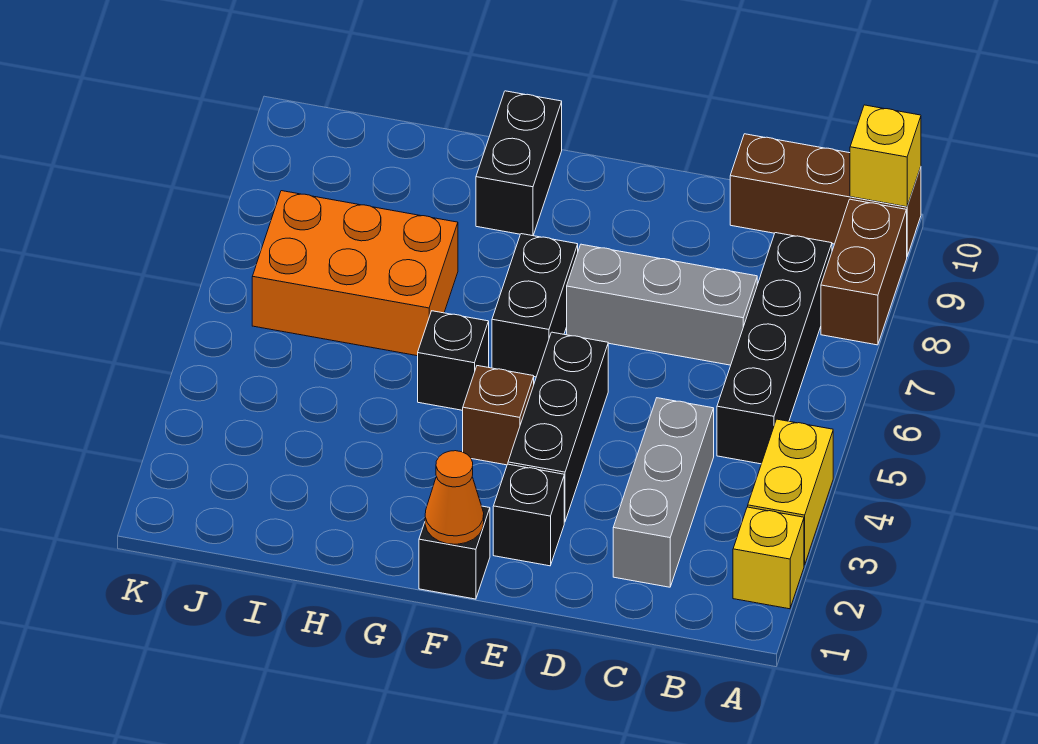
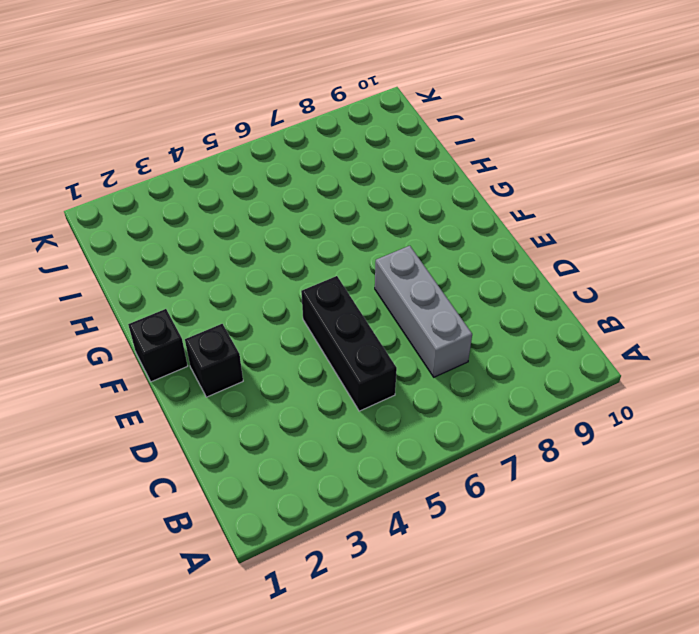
black brick C5:E5 level 1 -> black brick E3:E5 level 1
none -> yellow brick A2 level 1
none -> yellow brick A3:A4 level 1
none -> brown brick A8:A9 level 1

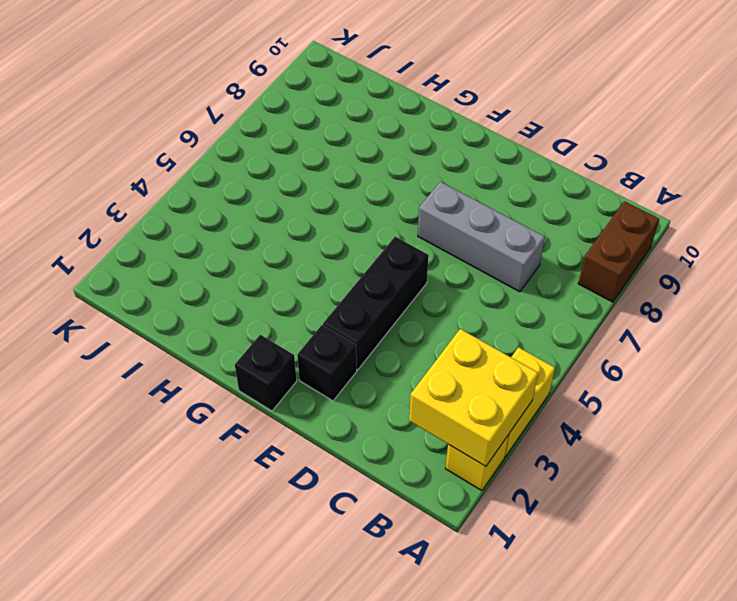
yellow brick A2:B3 level 2 -> none
none -> brown brick A10:C10 level 1
none -> black brick B5:B8 level 1
none -> grey brick C2:C4 level 1

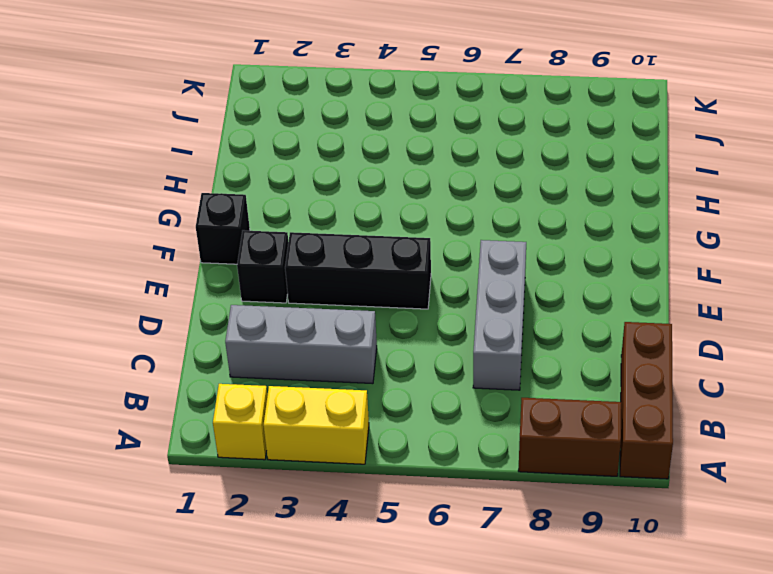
none -> black brick B5:B8 level 1
none -> brown brick F4 level 1
none -> black brick F6:F7 level 1

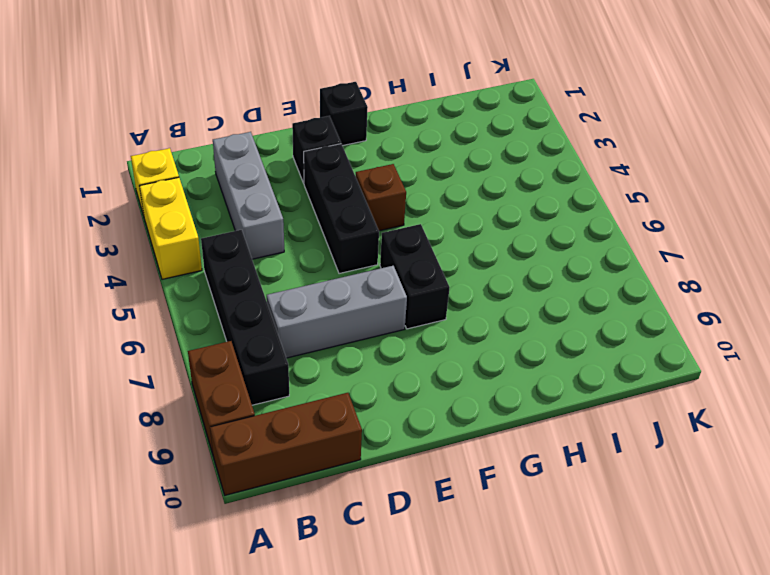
none -> black brick G5 level 1
none -> black brick G9:G10 level 1
none -> orange brick H6:J7 level 1

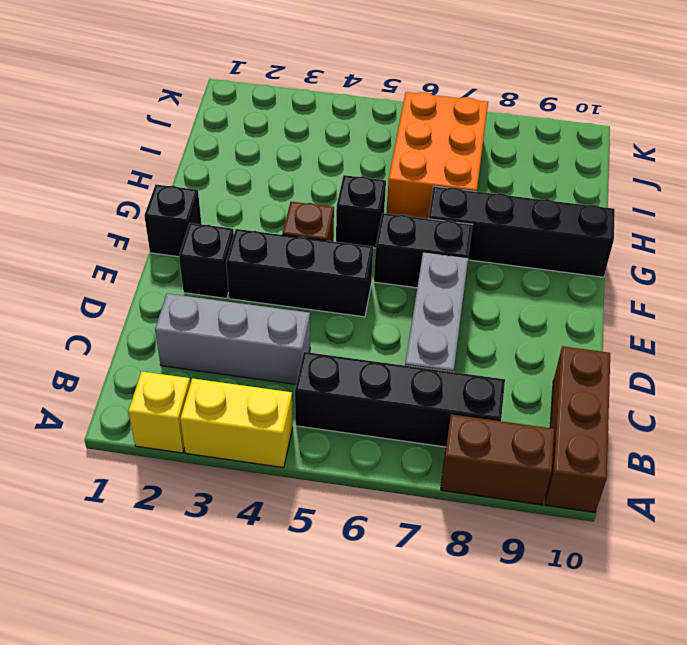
black brick G7:G10 level 1 -> black brick G9:G10 level 1
none -> yellow brick A10 level 2
none -> orange cone F1 level 2

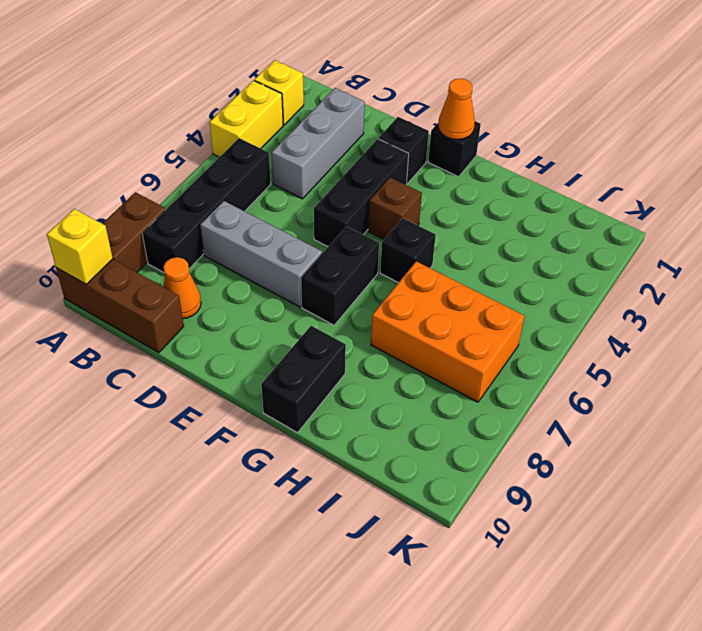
orange cone C9 level 1 -> none

